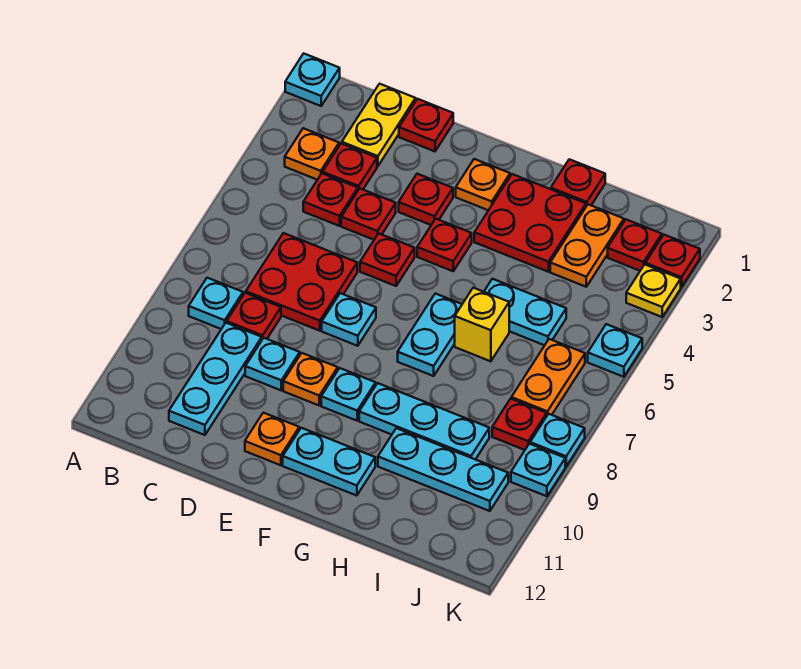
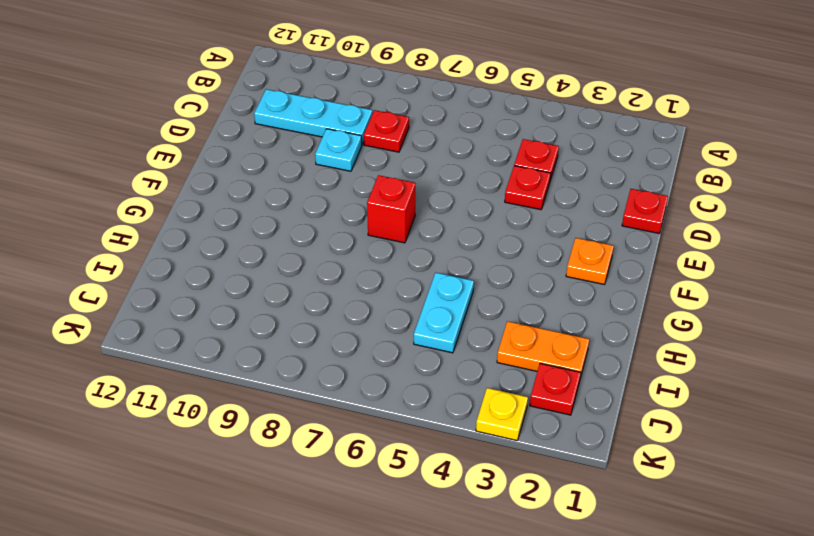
red brick F7 level 1 -> none
none -> cyan plate A1 level 1
none -> orange plate B3 level 1
none -> cyan plate B8 level 1
none -> yellow plate C1:C2 level 1

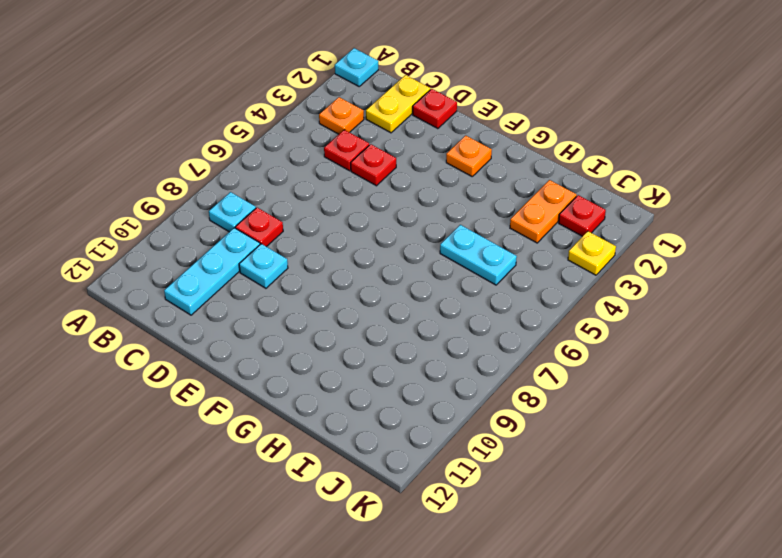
none -> red plate C3 level 1
none -> red plate C6:D7 level 1
none -> red plate E3 level 1
none -> red plate E5 level 1

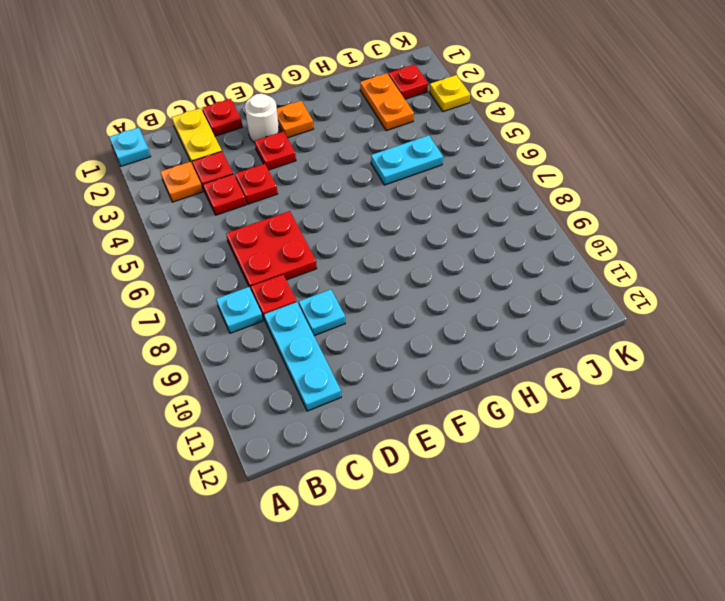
white round brick E2 level 1 -> none
none -> red plate E5 level 1
none -> cyan plate E7 level 1
none -> orange plate E9 level 1
none -> orange plate E11 level 1

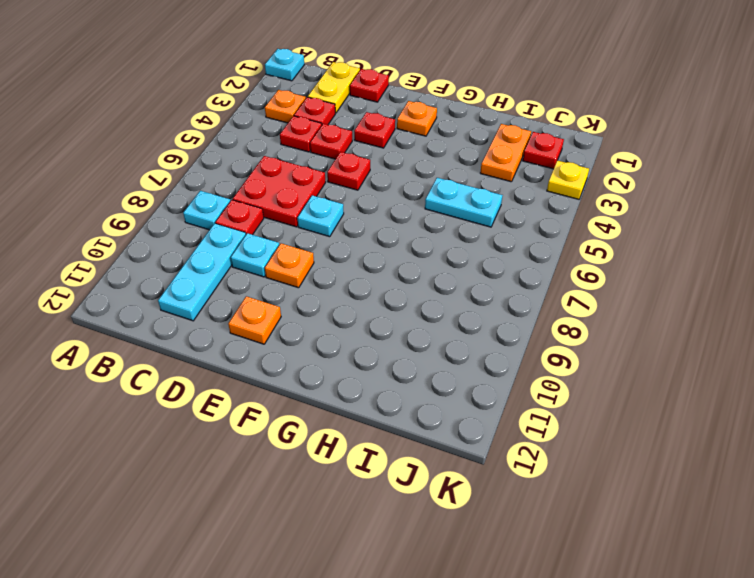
none -> red plate F4 level 1
none -> cyan plate F9 level 1
none -> cyan plate F11:G11 level 1
none -> red plate G2:H3 level 1

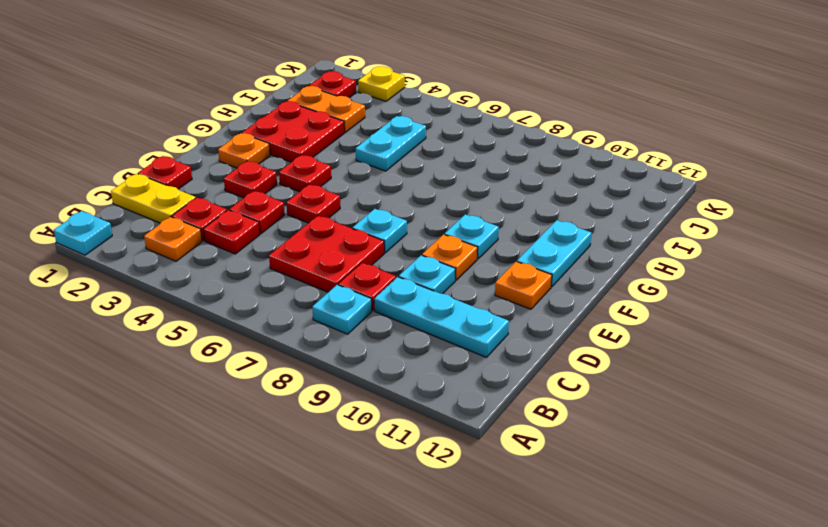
none -> cyan plate G6:G7 level 1
none -> cyan plate G9:I9 level 1
none -> red plate H1 level 1
none -> yellow brick H6 level 1

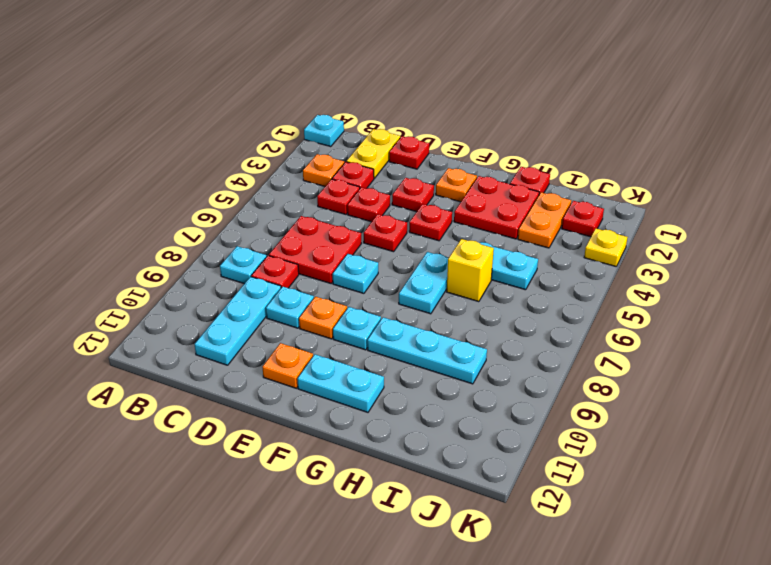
none -> cyan plate H10:J10 level 1
none -> orange plate J6:J7 level 1
none -> red plate J8 level 1
none -> red plate K2 level 1

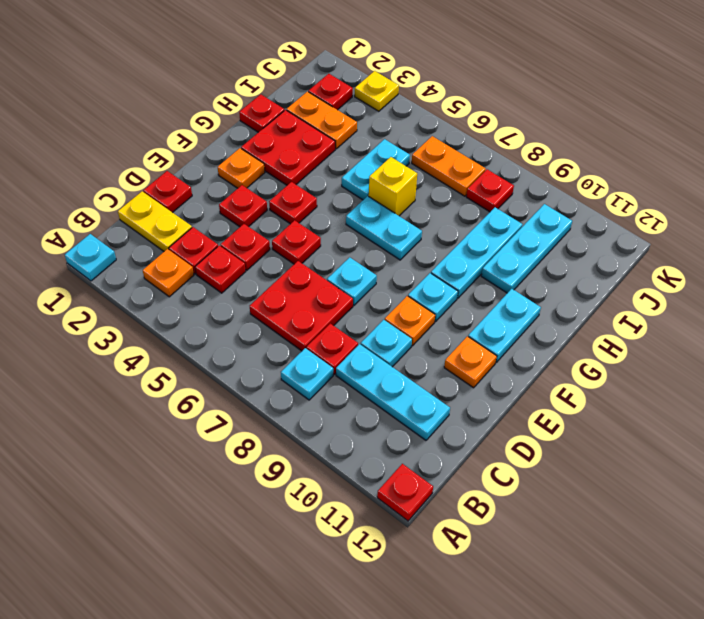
red plate A12 level 1 -> red plate K2 level 1
none -> cyan plate K5 level 1
none -> cyan plate K8 level 1
none -> cyan plate K9 level 1

